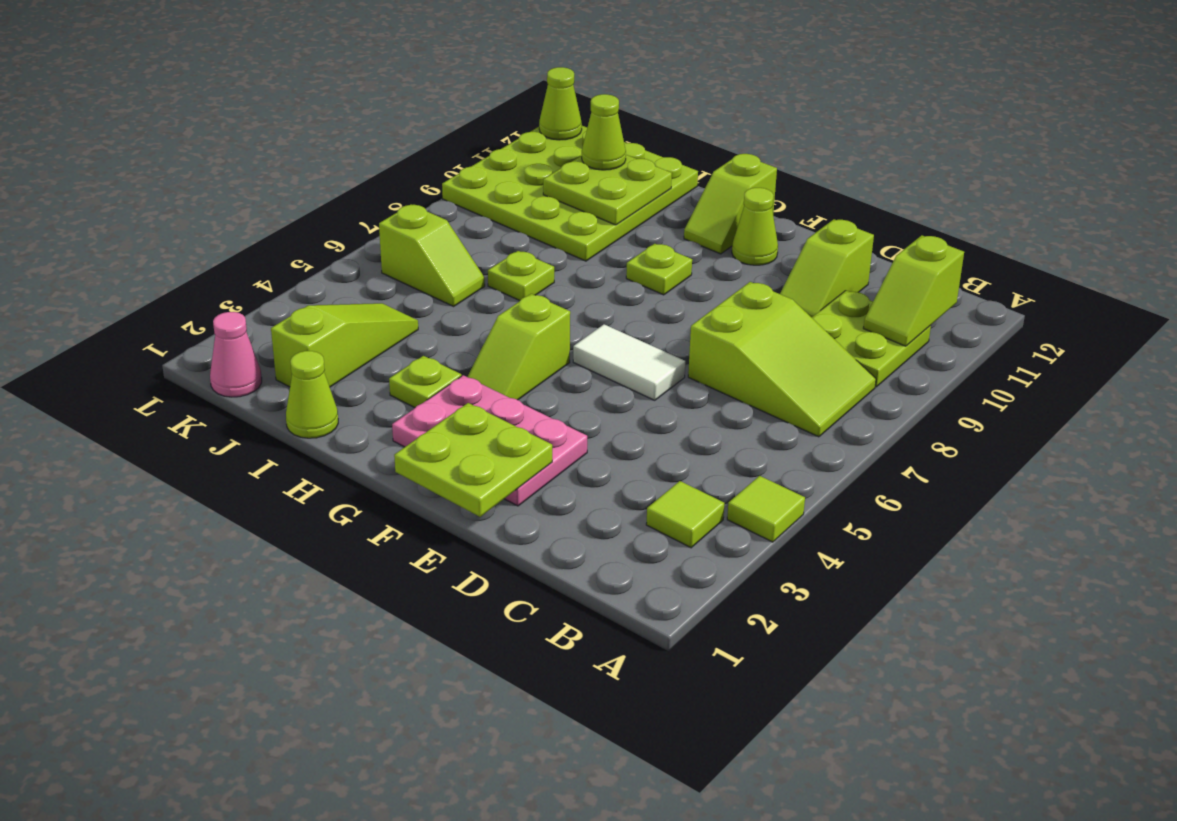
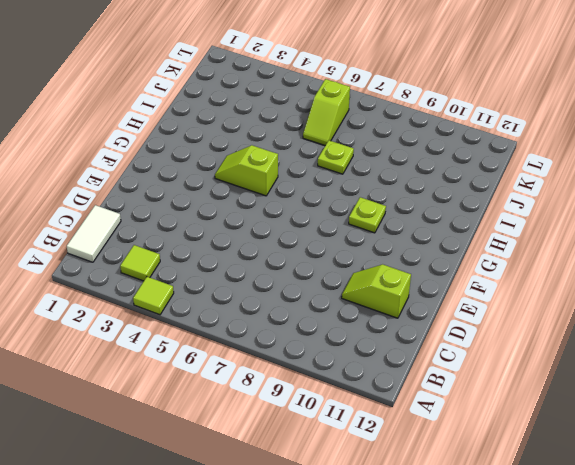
white tile B1:C1 level 1 -> white tile E6:F6 level 1
none -> lime slope B7:D8 level 1 top D
none -> lime plate B9:C10 level 1
none -> pink plate E2:G3 level 1

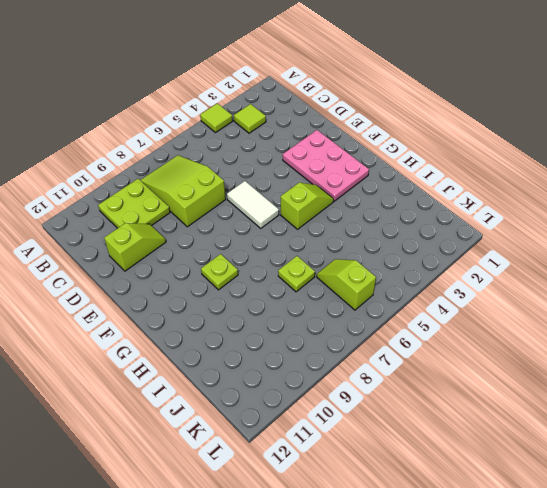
none -> lime cone F11 level 1
none -> lime slope G11:G12 level 1 top 12
none -> lime plate H3 level 1

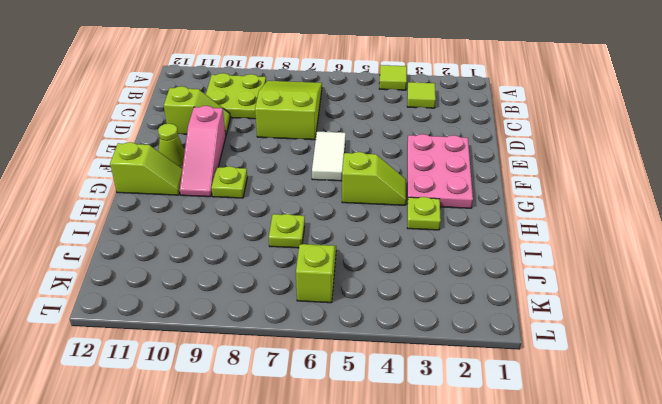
pink slope E10:G10 level 1 top E -> none
none -> lime cone I1 level 1
none -> lime plate I9:L12 level 1
none -> lime slope J2:J4 level 1 top 2

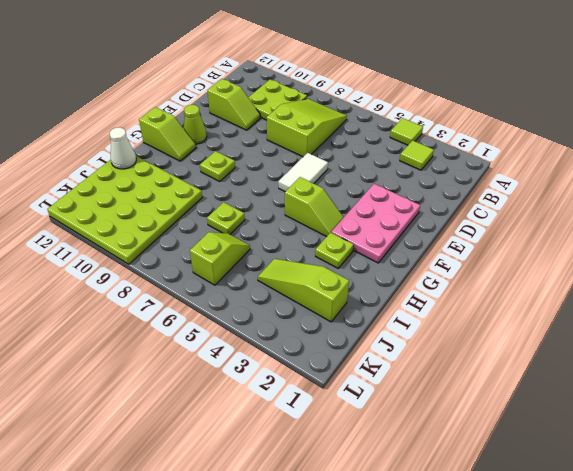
white cone I12 level 2 -> none
none -> lime cone I1 level 1
none -> pink cone K1 level 1
none -> lime slope B10:B11 level 2 top 11

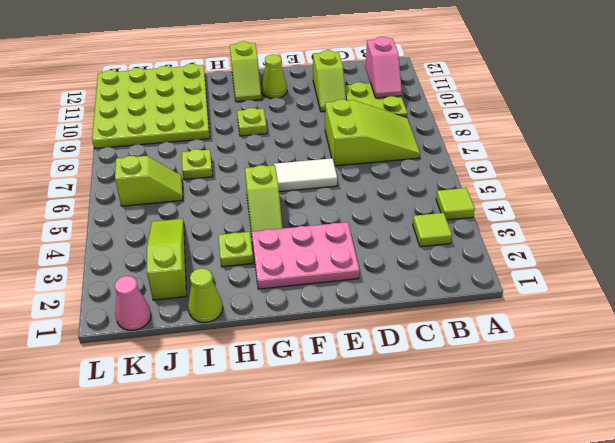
pink slope B10:B11 level 2 top 11 -> lime slope B10:B11 level 2 top 11
none -> lime plate E1:F2 level 2
none -> lime plate I10:J11 level 2
none -> lime cone L12 level 2

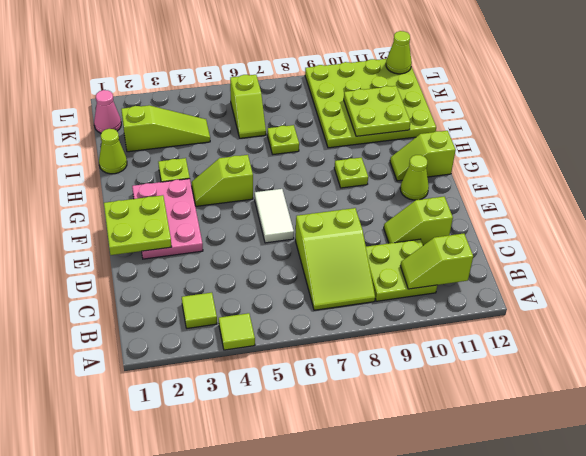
none -> lime cone J11 level 3

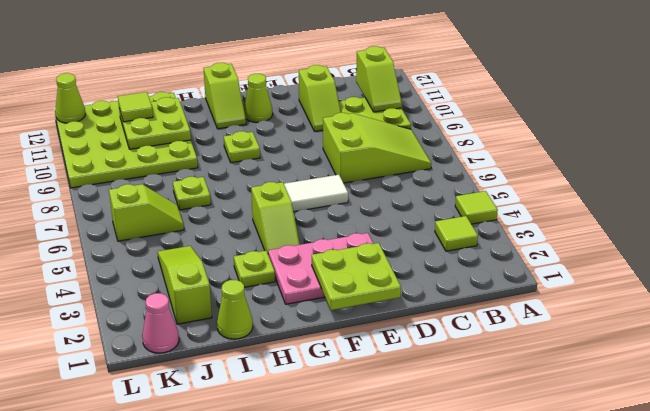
lime tile J11 level 3 -> lime cone J11 level 3

